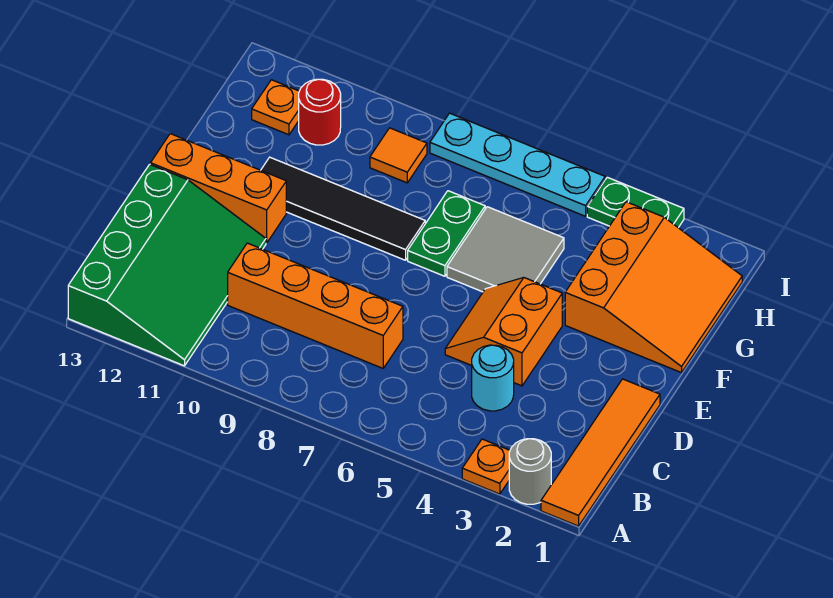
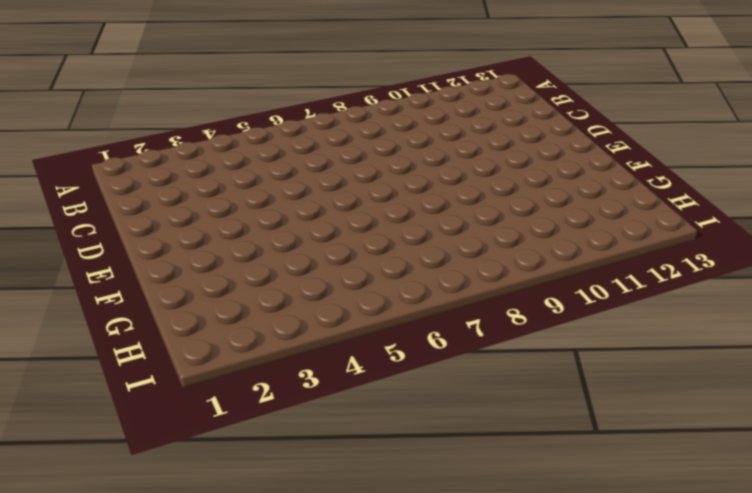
none -> orange tile A1:D1 level 1
none -> grey round brick A2 level 1
none -> orange plate A3 level 1

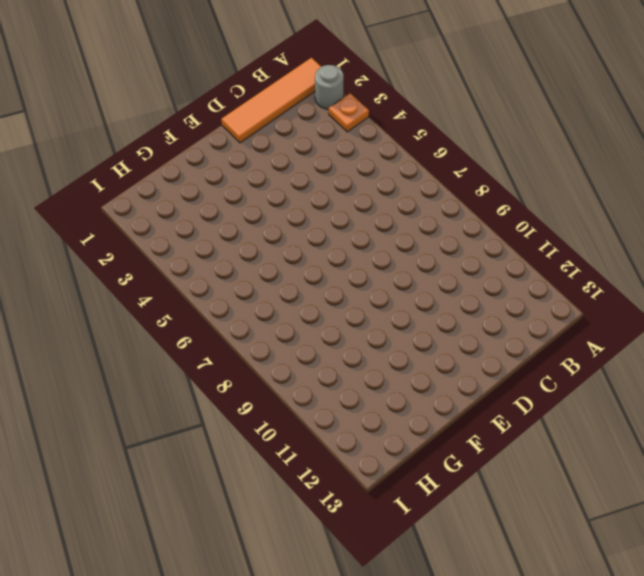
none -> green slope A11:D13 level 1 top 13
none -> cyan round brick C4 level 1
none -> orange brick C7:C10 level 1

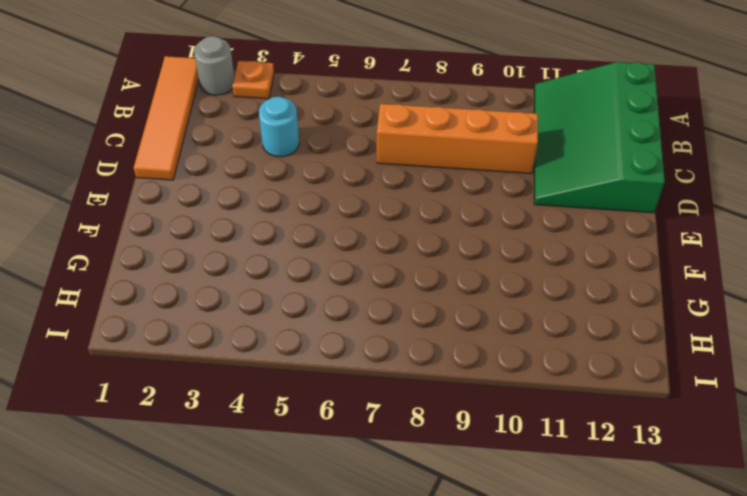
none -> orange slope D4:E5 level 1 top 4
none -> orange brick E11:E13 level 1
none -> orange slope F1:H3 level 1 top 3

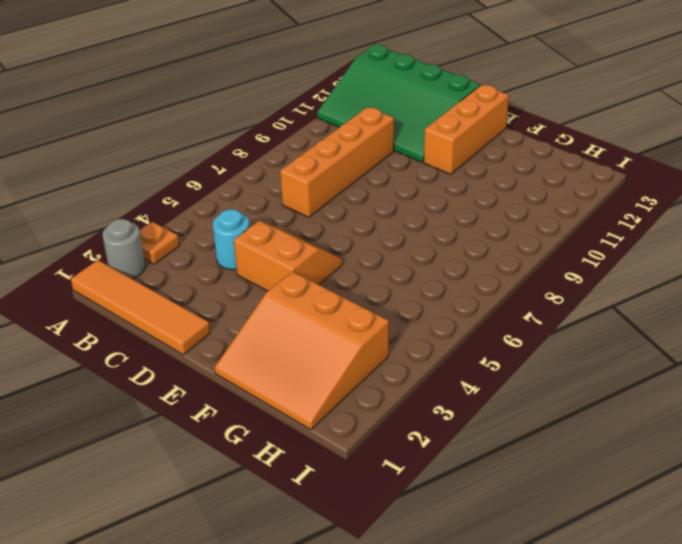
none -> grey tile F5:G6 level 1
none -> green plate F7:G7 level 1
none -> black tile F8:F11 level 1

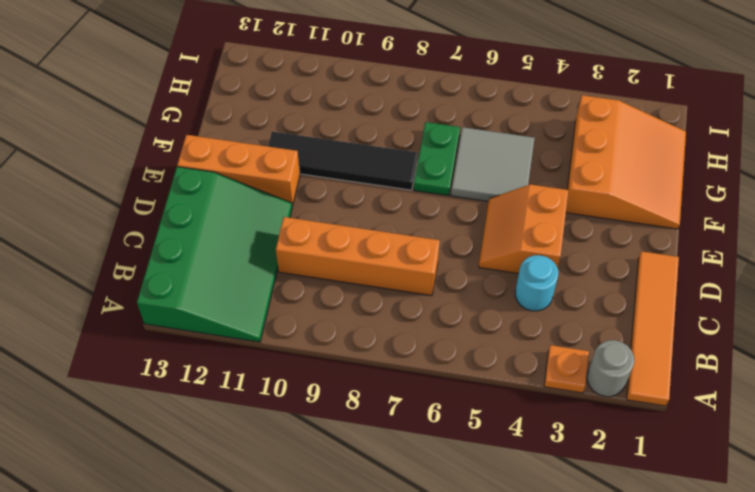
none -> orange tile H9 level 1
none -> red round brick H11 level 1
none -> orange plate H12 level 1

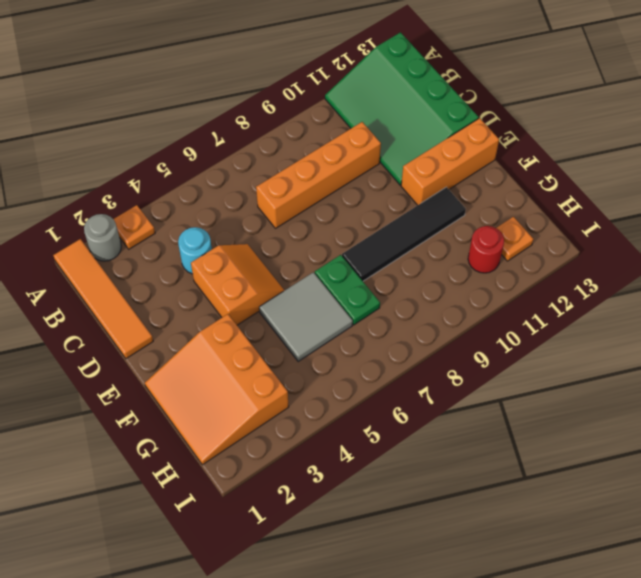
none -> orange tile H9 level 1
none -> green plate I3:I4 level 1
none -> cyan plate I5:I8 level 1

